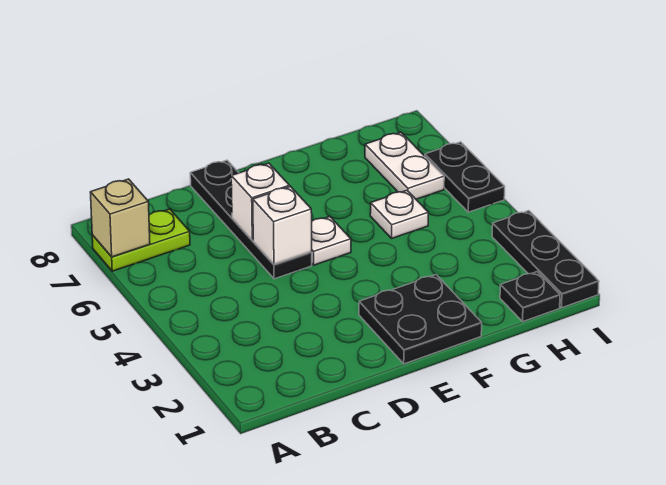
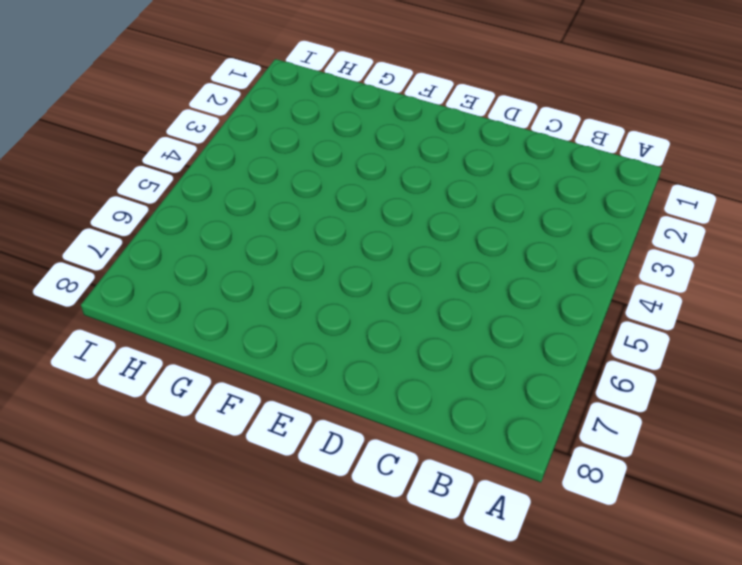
none -> lime plate A7:B7 level 1
none -> black plate D5:D8 level 1
none -> black plate E1:F2 level 1

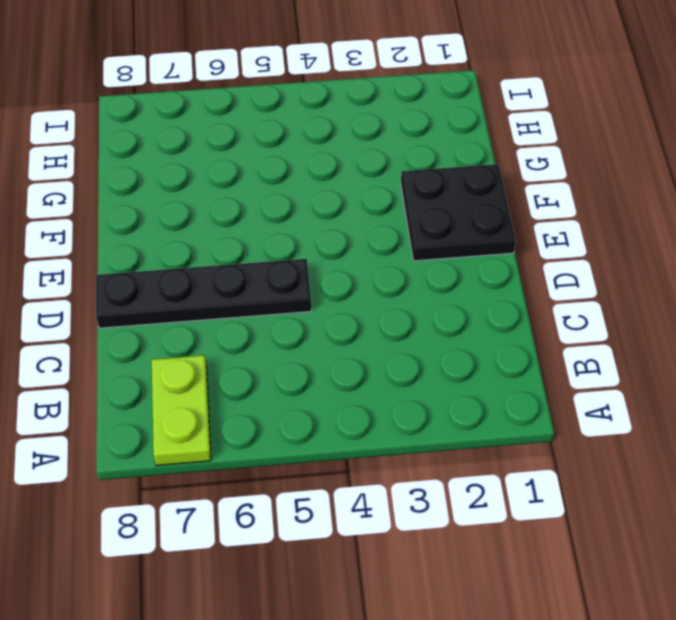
none -> white plate E5 level 1
none -> white plate G5 level 1
none -> black plate H1 level 1

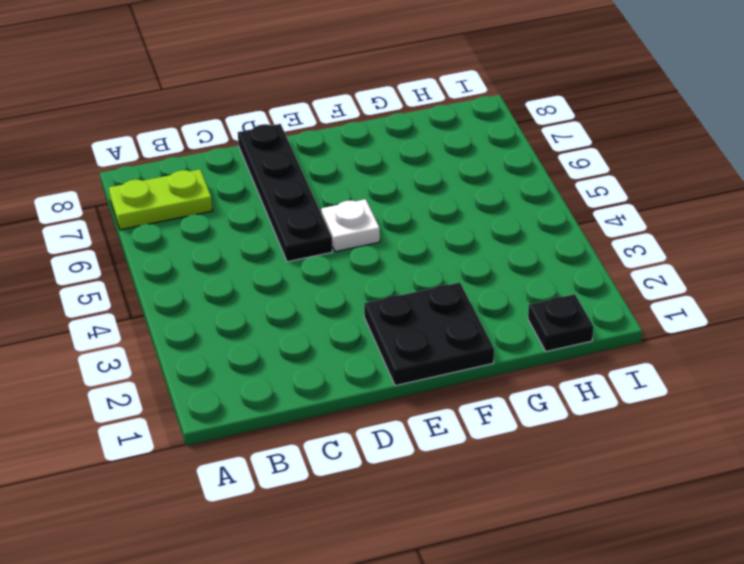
none -> white plate G5 level 1
none -> white plate H6:H7 level 1
none -> black plate I1:I3 level 1

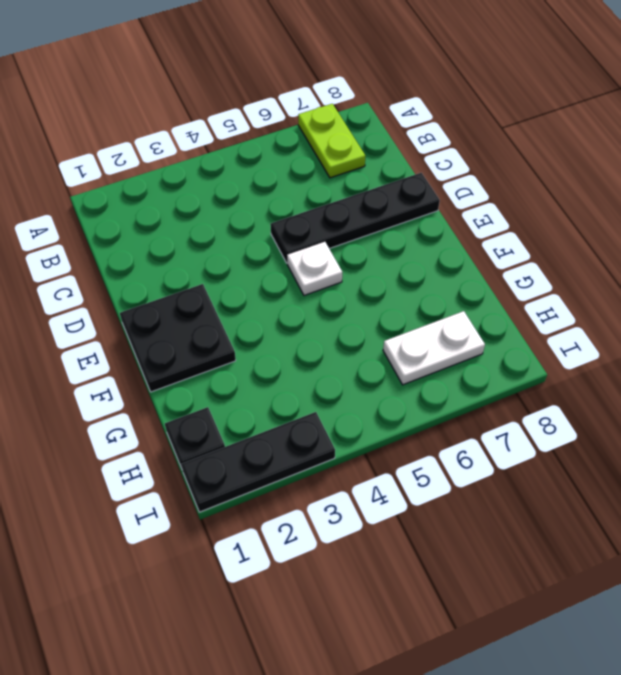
none -> white plate G5 level 1
none -> black plate I5:I6 level 1
none -> tan brick A7 level 2

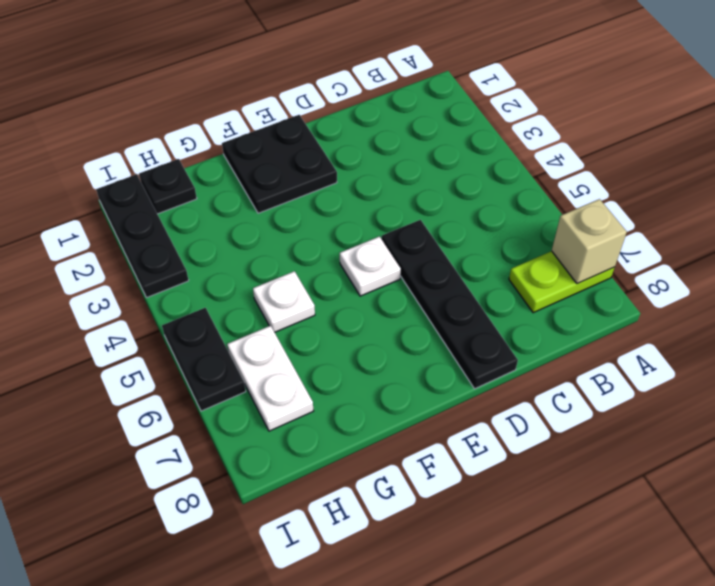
none -> white brick D5 level 2
none -> white brick D6 level 2

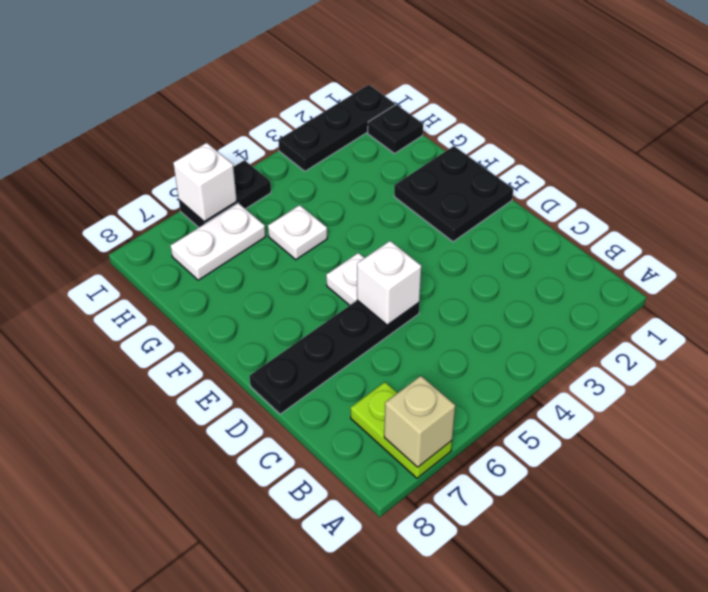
white brick I6 level 2 -> white brick D6 level 2

